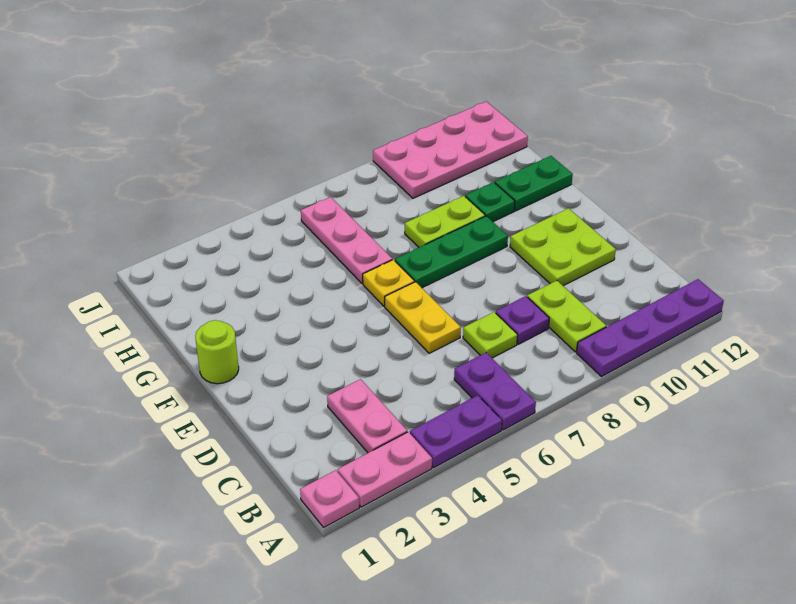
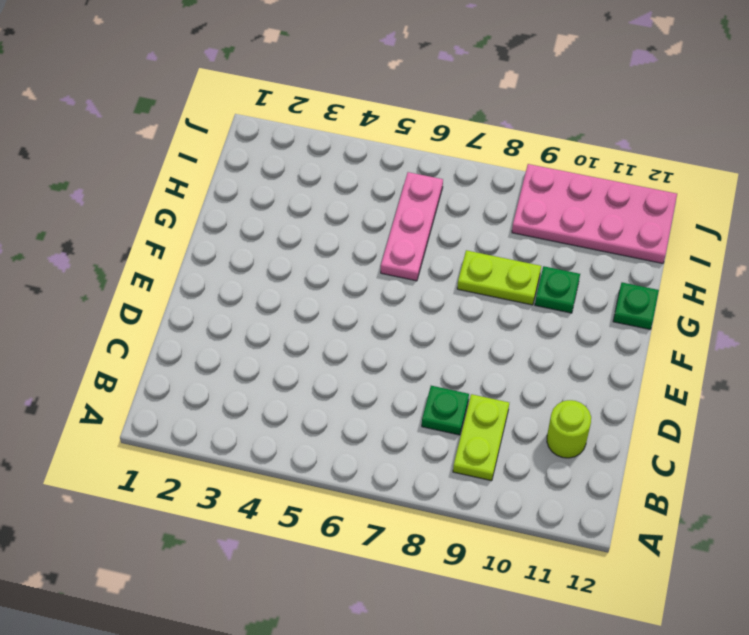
green plate C8 level 1 -> purple plate C8 level 1
lime round brick C11 level 1 -> lime round brick F1 level 1
green plate G12 level 1 -> green plate G11:G12 level 1
none -> pink plate A1 level 1
none -> pink plate A2:A3 level 1
none -> purple plate A4:A5 level 1

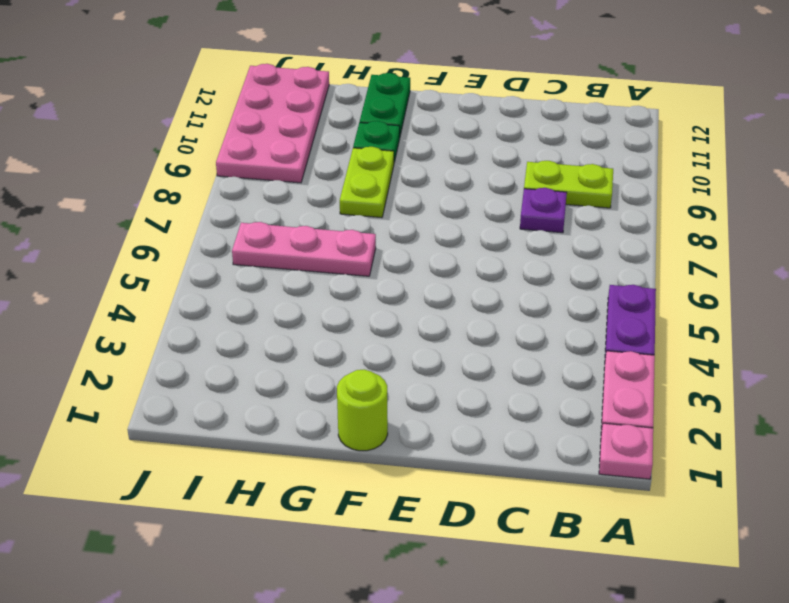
none -> purple plate A6:B6 level 1
none -> purple plate A9:A12 level 1
none -> pink plate B3:C3 level 1

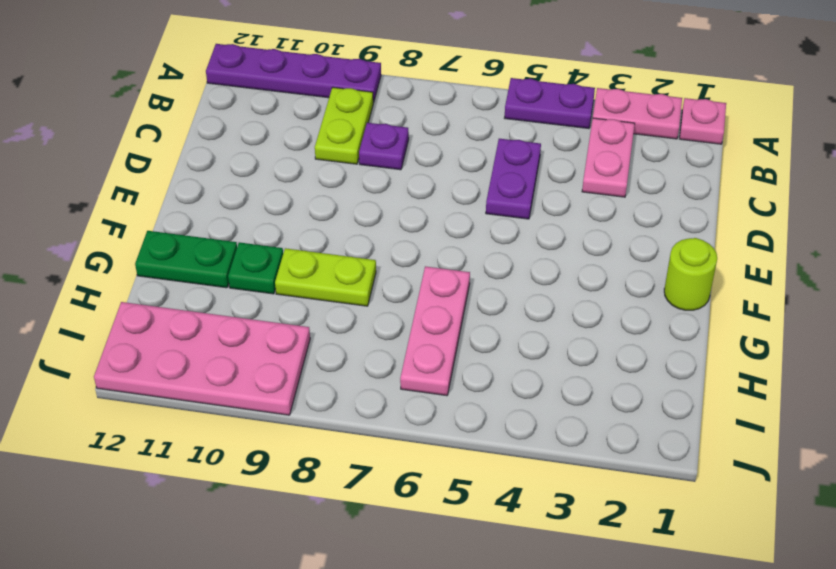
purple plate C5:D5 level 1 -> purple plate A6:B6 level 1
none -> lime plate C7 level 1
none -> yellow plate D6:E6 level 1
none -> lime plate D10:E11 level 1

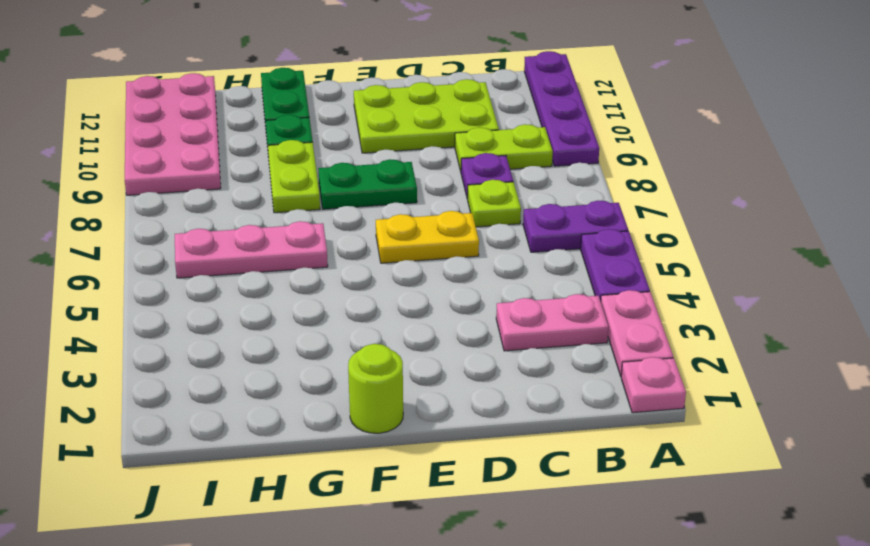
lime plate C10:E11 level 1 -> lime plate D10:E11 level 1
green plate E8:F8 level 1 -> green plate F7:F9 level 1
none -> yellow plate F6 level 1

